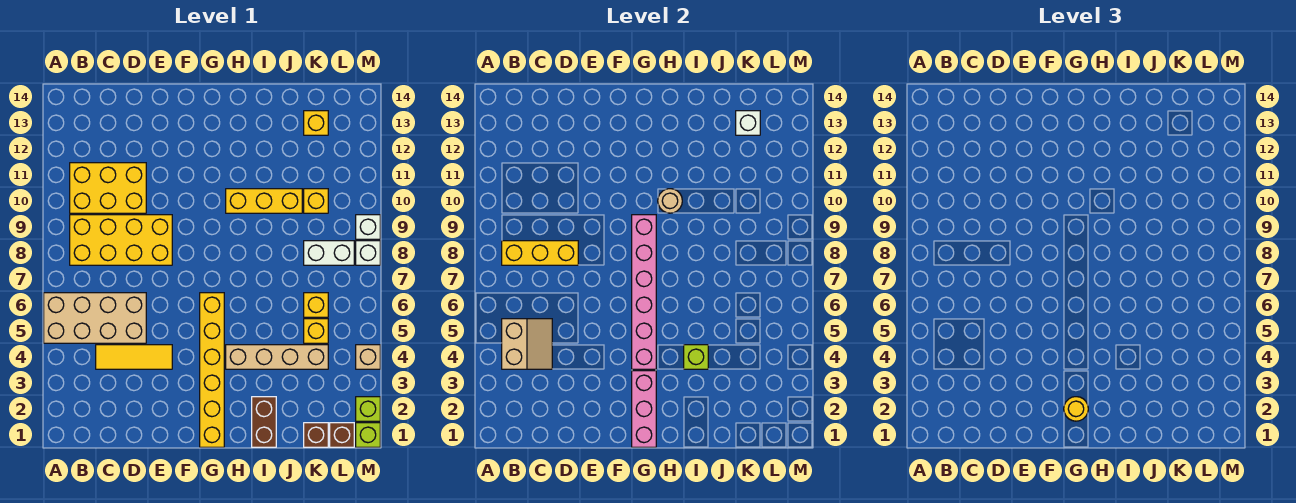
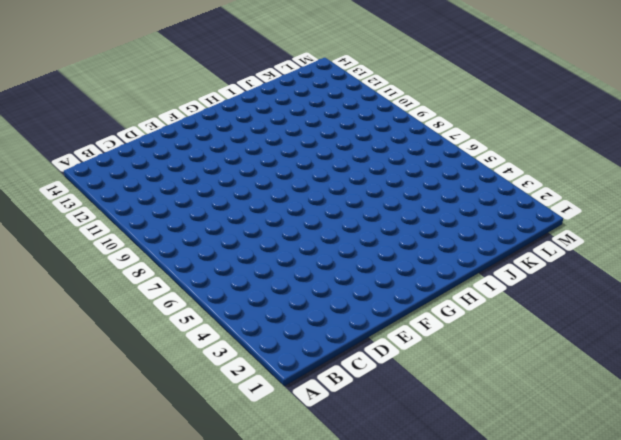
none -> tan brick A5:D6 level 1
none -> yellow brick B8:E9 level 1
none -> yellow brick B10:D11 level 1

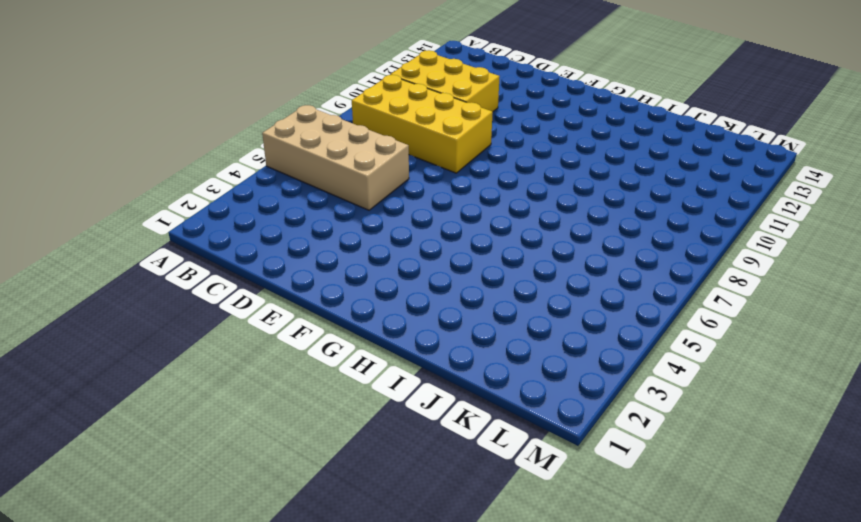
none -> yellow tile C4:E4 level 1
none -> yellow brick G1:G6 level 1
none -> tan brick H4:K4 level 1

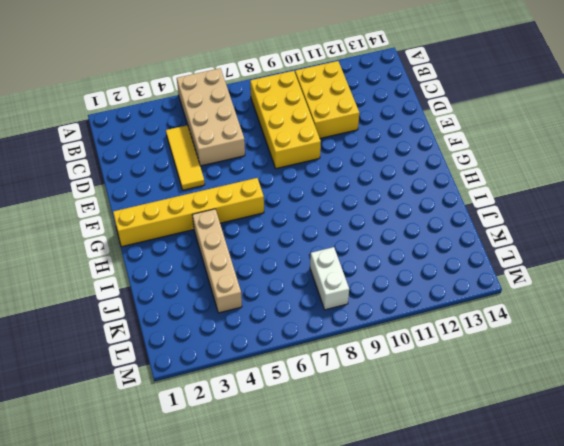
none -> yellow brick H10:J10 level 1
none -> brown brick I1:I2 level 1
none -> brown brick K1 level 1

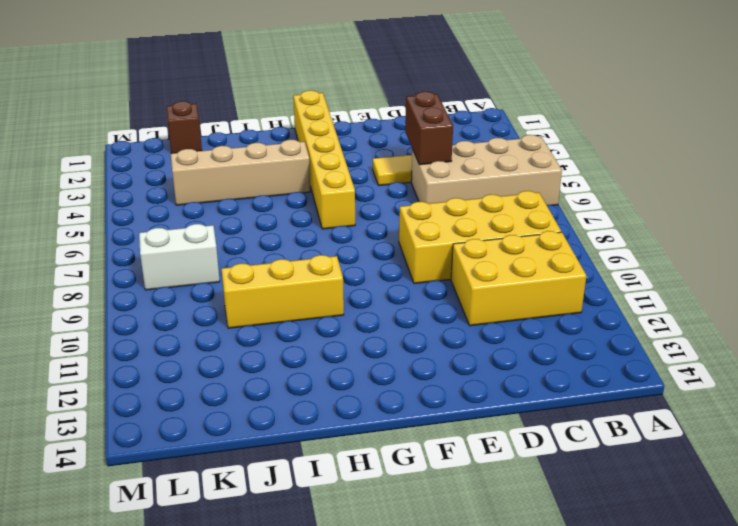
brown brick D4:D5 level 2 -> brown brick I1:I2 level 1
none -> yellow brick K5 level 1
none -> yellow brick K6 level 1
none -> yellow brick K10 level 1

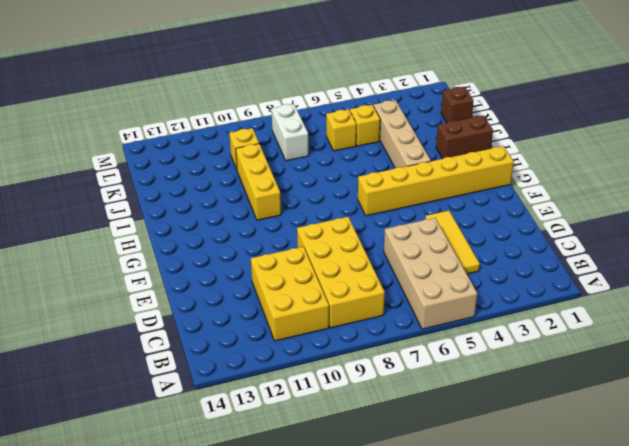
none -> yellow brick K13 level 1
none -> brown brick L1 level 1
none -> lime brick M1 level 1

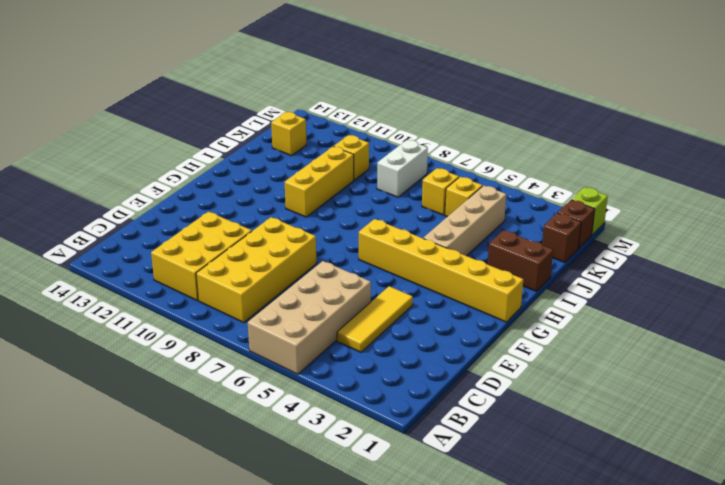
none -> lime brick M2 level 1
none -> tan brick M4 level 1
none -> white brick M8 level 1

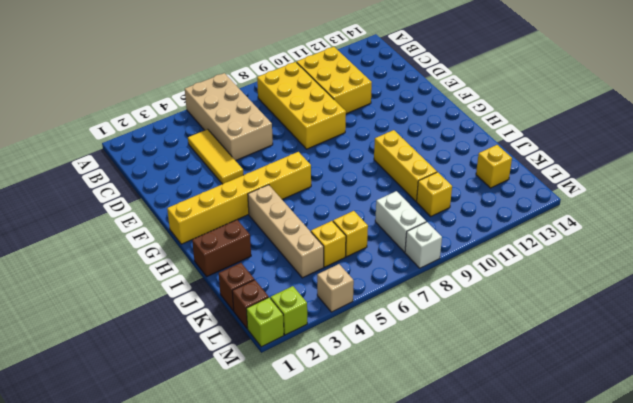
none -> white brick M9 level 1
none -> tan slope B4:C5 level 2 top B
none -> yellow brick B8:D8 level 2

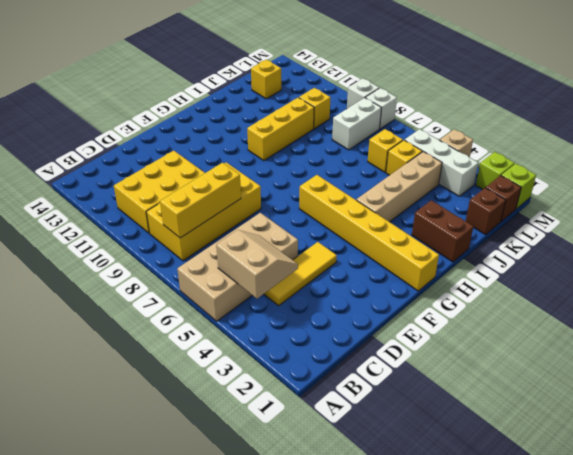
white brick L3:L5 level 1 -> none
none -> pink brick G1:G3 level 2
none -> pink brick G4:G9 level 2
none -> tan round brick H10 level 2

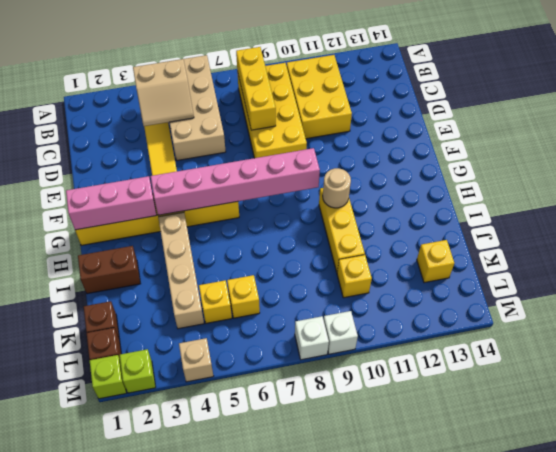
none -> white brick K8:L8 level 1
none -> lime brick I4 level 2
none -> white brick K13 level 2

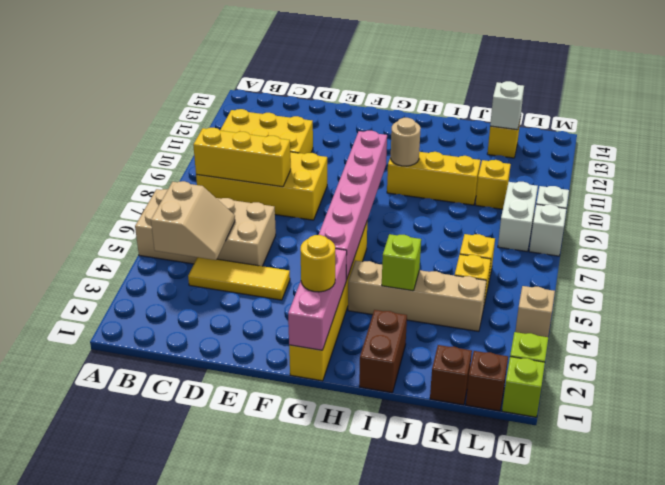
white brick L8:L9 level 1 -> white brick K8:L8 level 1

